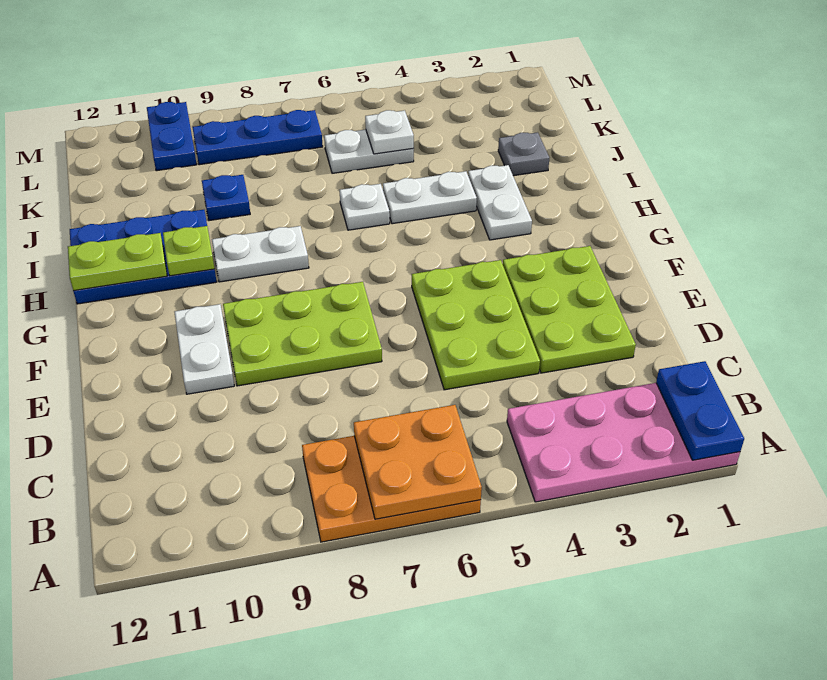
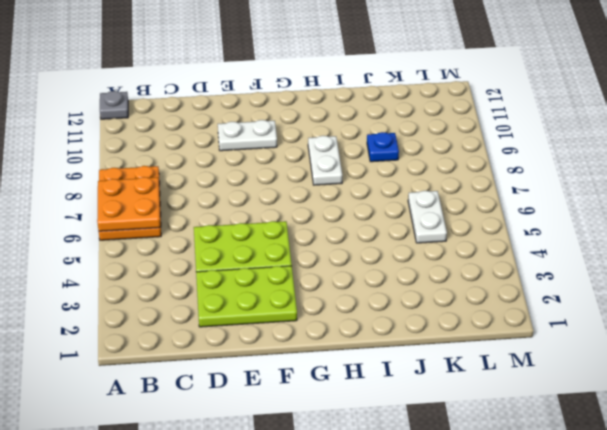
grey plate A12 level 1 -> grey plate J2 level 1
none -> pink plate A1:B4 level 1
none -> lime plate E7:F9 level 1
none -> white plate H3:I3 level 1

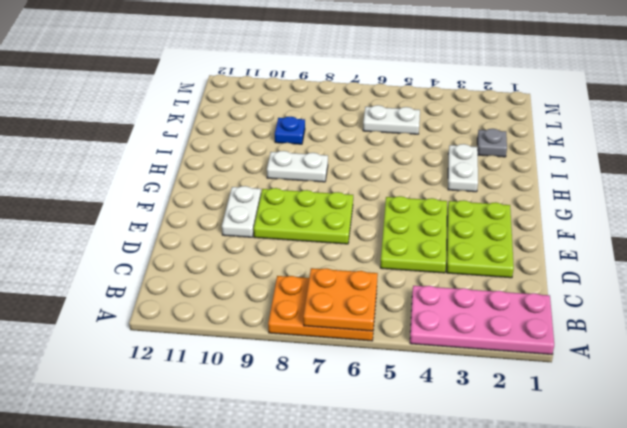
none -> blue plate H10:I12 level 1
none -> white plate I4:I5 level 1
none -> white plate I6 level 1

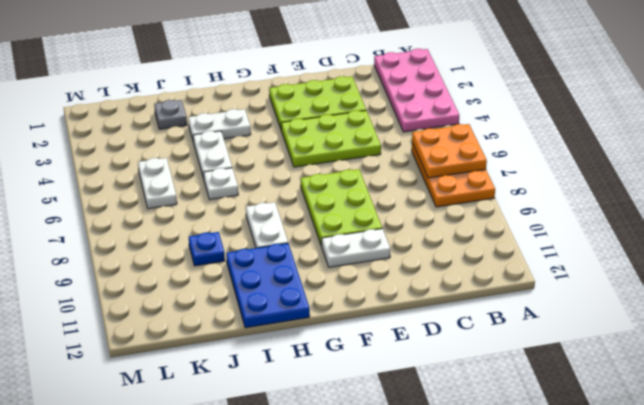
none -> blue plate L7:L9 level 1
none -> blue plate L10:M10 level 1
none -> blue plate A1:B1 level 2

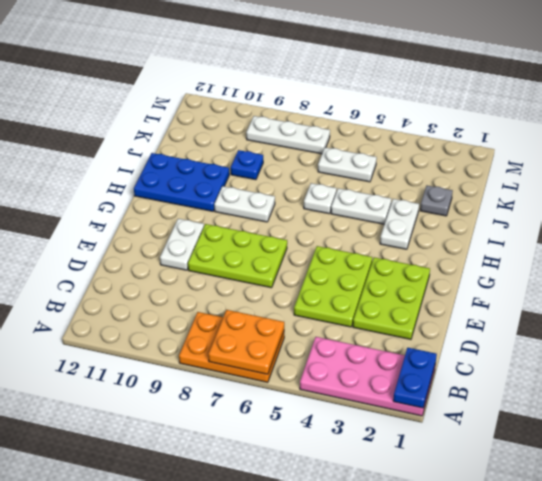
white plate L7:L9 level 1 -> blue plate L7:L9 level 1
none -> blue plate L10:M10 level 1
none -> lime plate H10 level 2
none -> lime plate H11:H12 level 2

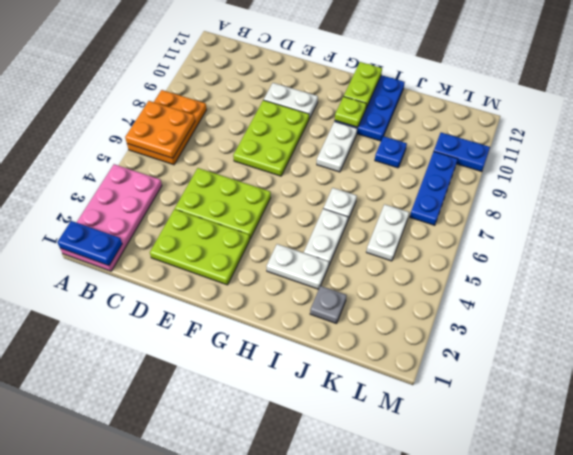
none -> white plate K5 level 2

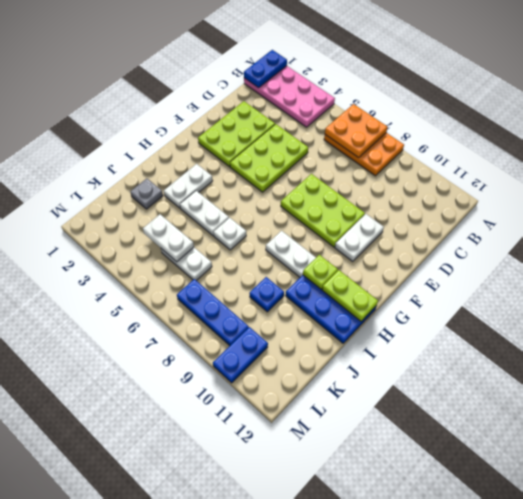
white plate K4:K5 level 2 -> white plate K5 level 2

